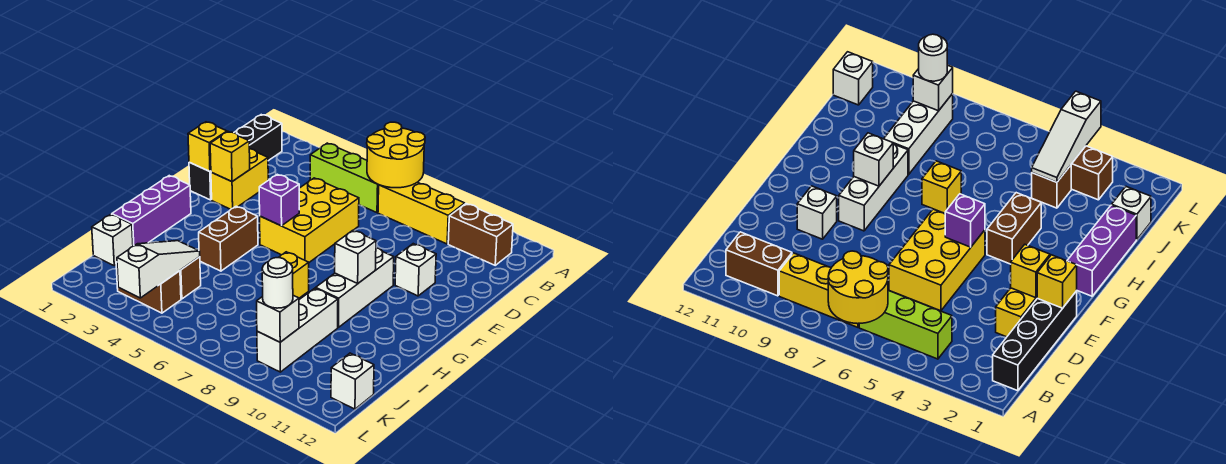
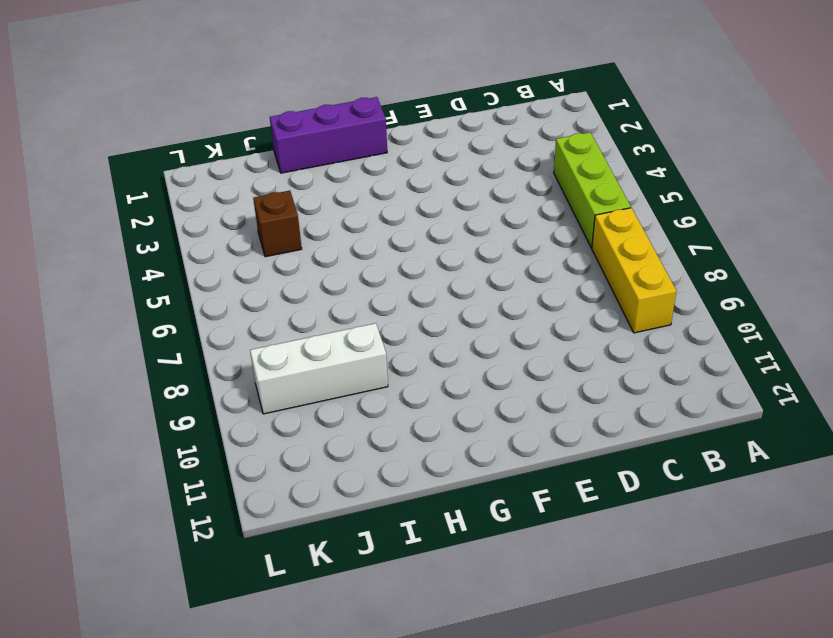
none -> black brick B1:E1 level 1
none -> brown brick B10:B11 level 1
none -> yellow brick D2:E2 level 1

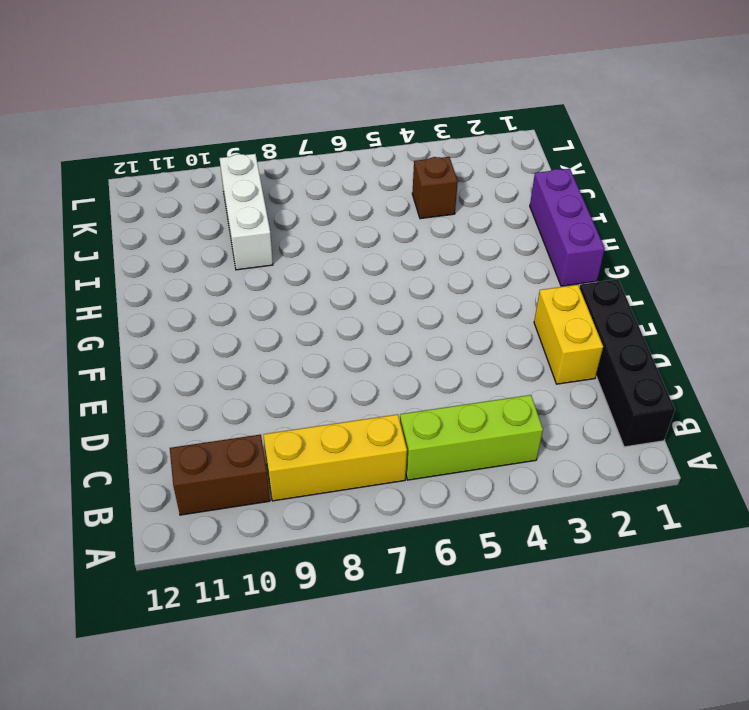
none -> yellow brick D5:F6 level 1
none -> white brick E10 level 1
none -> white brick F9:H9 level 1

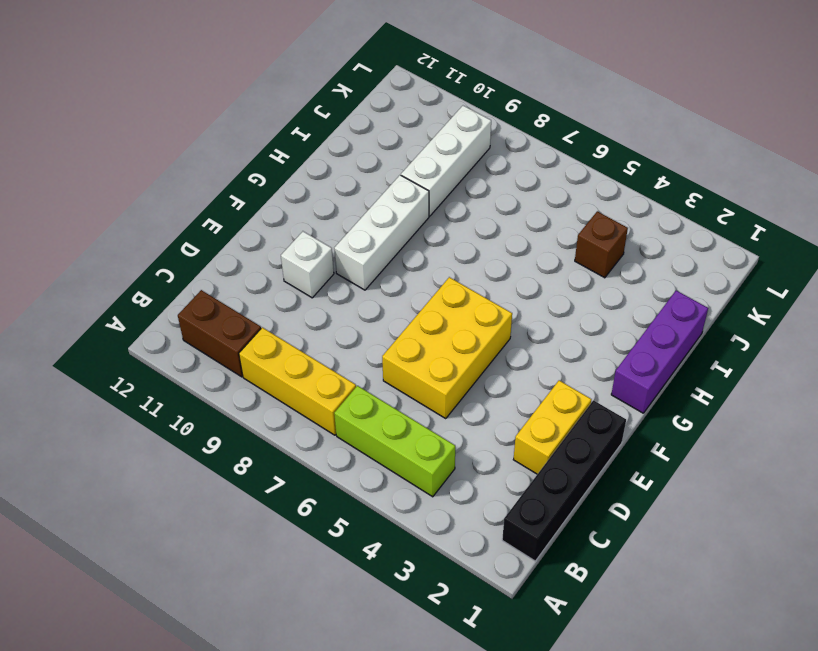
none -> brown brick G4:H4 level 1
none -> yellow brick H7 level 1
none -> white brick J1 level 1

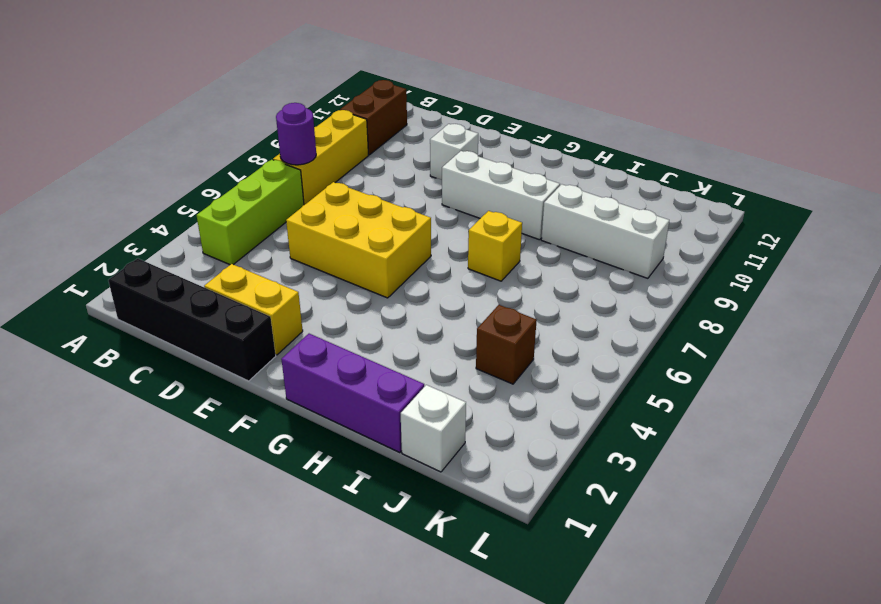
purple round brick B7 level 2 -> yellow round brick A6:B7 level 2
none -> brown brick G4:H4 level 1
none -> brown brick K3:K4 level 1
none -> white brick K12 level 1

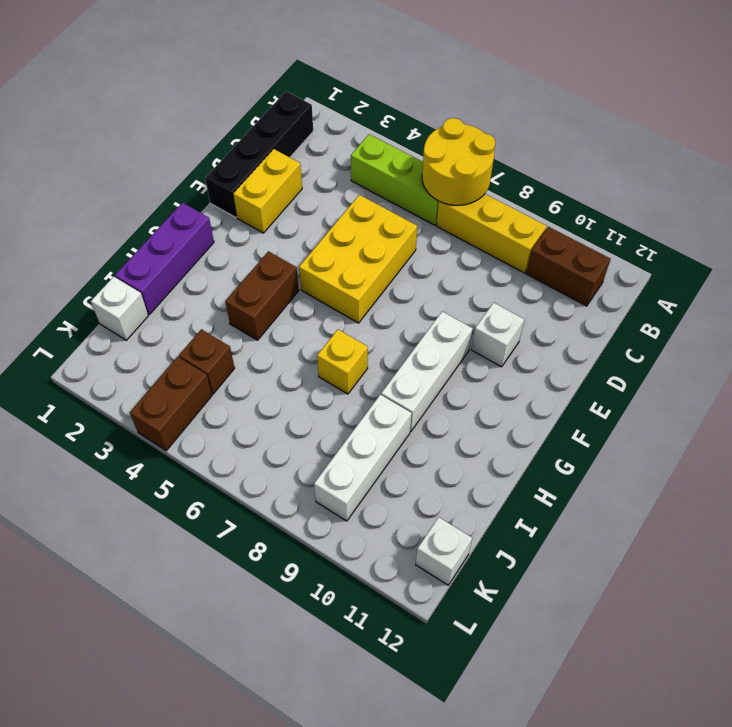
brown brick K4:L4 level 1 -> brown brick K3:K4 level 1
none -> yellow brick E1 level 2
none -> yellow brick E2 level 2
none -> purple brick F5 level 2

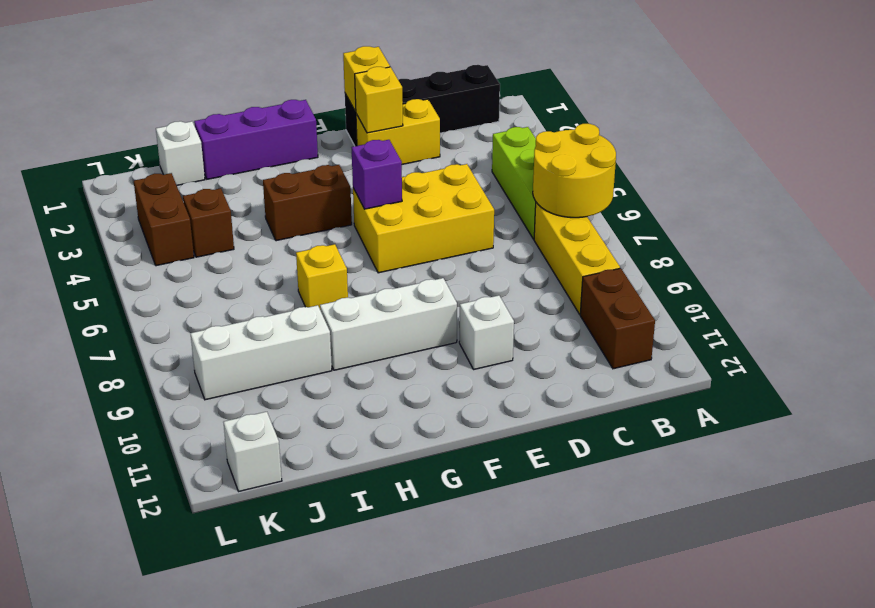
none -> white brick G9 level 2
none -> white slope J4:L4 level 2 top L
none -> white brick K9 level 2

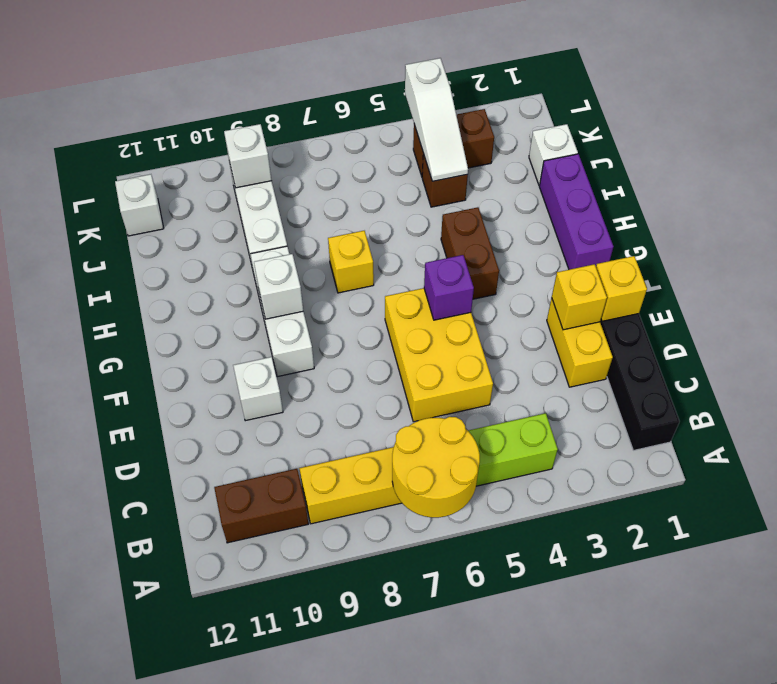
none -> white round brick K9 level 3

